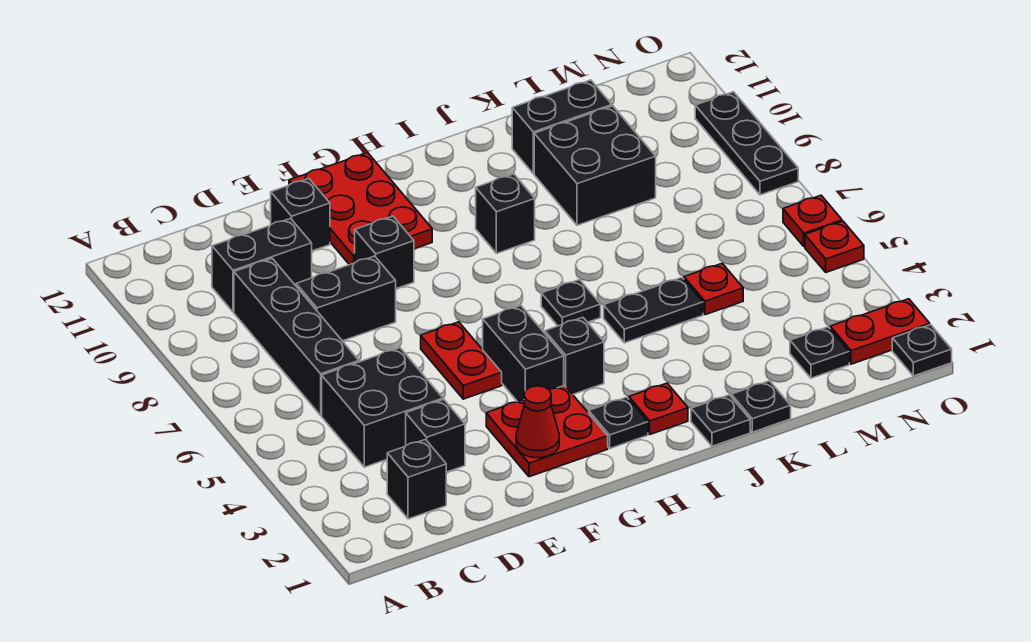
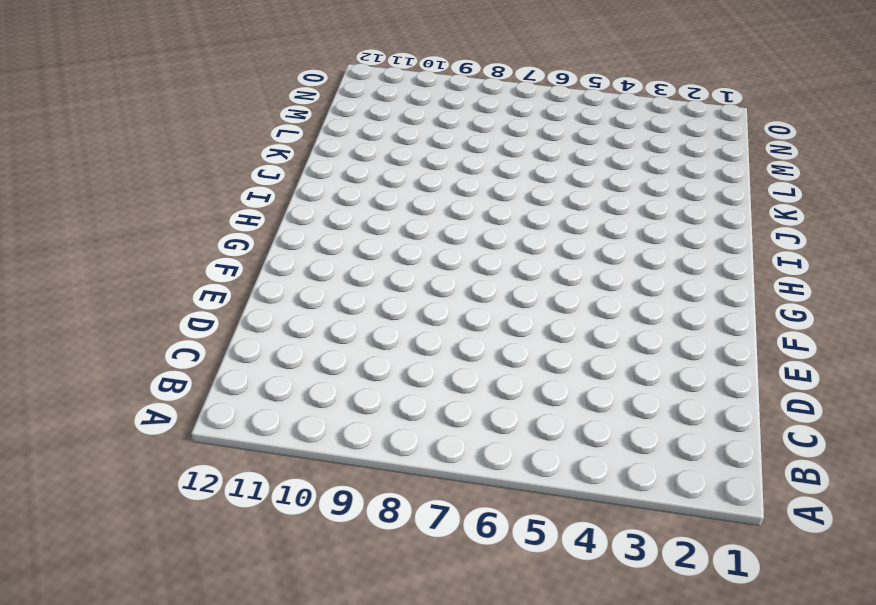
none -> black brick C2 level 1
none -> black brick C4:D5 level 1
none -> black brick C6:C9 level 1
none -> black brick C10:D10 level 1

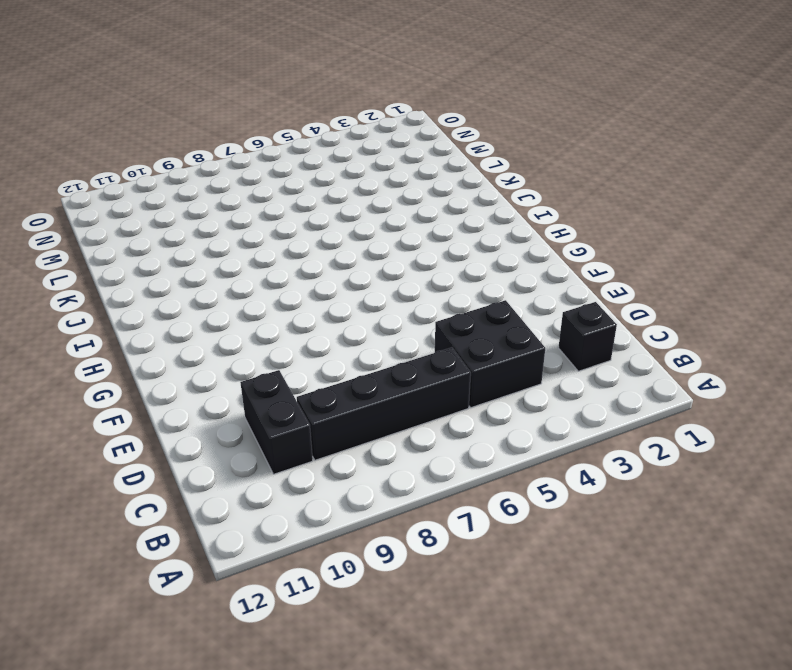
none -> black brick D3 level 1
none -> black brick D8:E8 level 1
none -> black brick E11 level 1
none -> red plate F2:G3 level 1

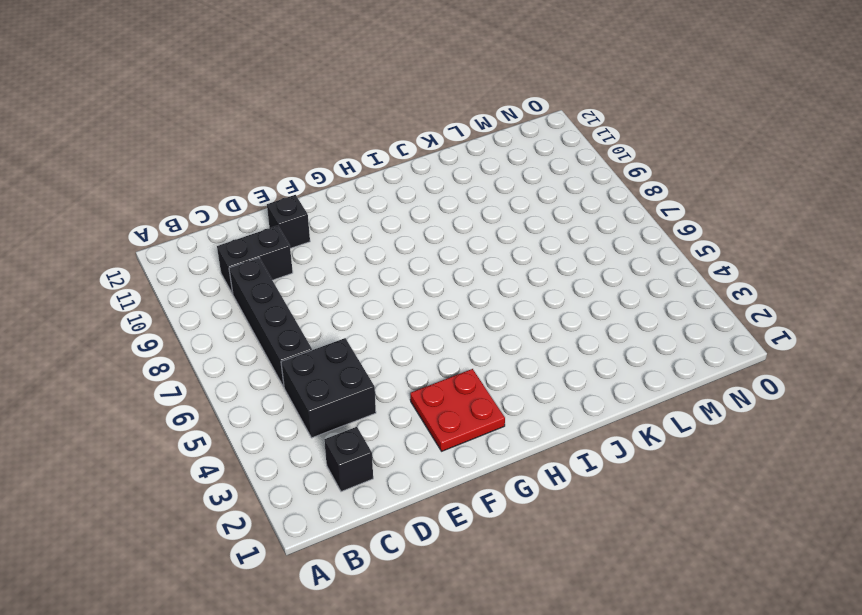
none -> black brick D3 level 1
none -> black brick D8:E8 level 1
none -> red plate F5:F6 level 1
none -> black brick F9 level 1

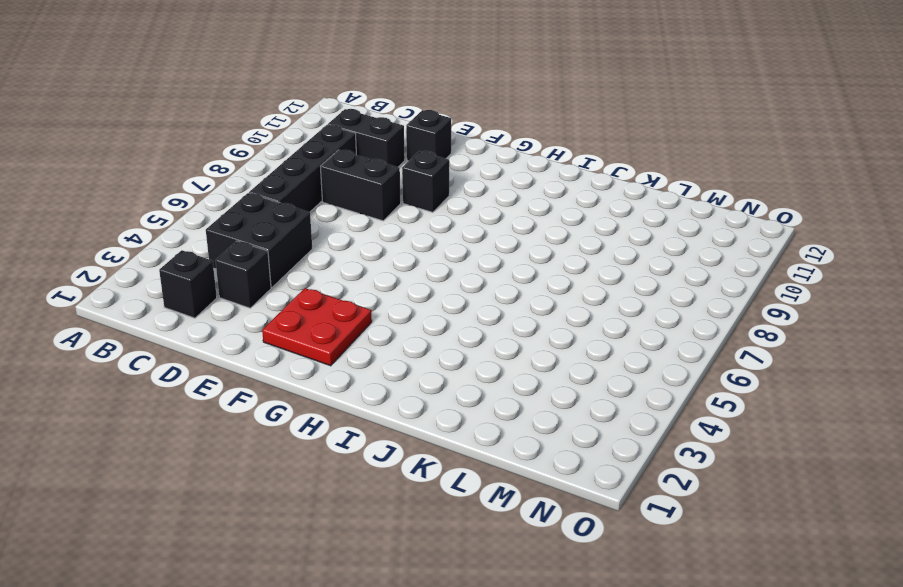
none -> red plate F5:F6 level 1
none -> red plate F10:G12 level 1
none -> black brick G4:G5 level 1
none -> black plate H2 level 1

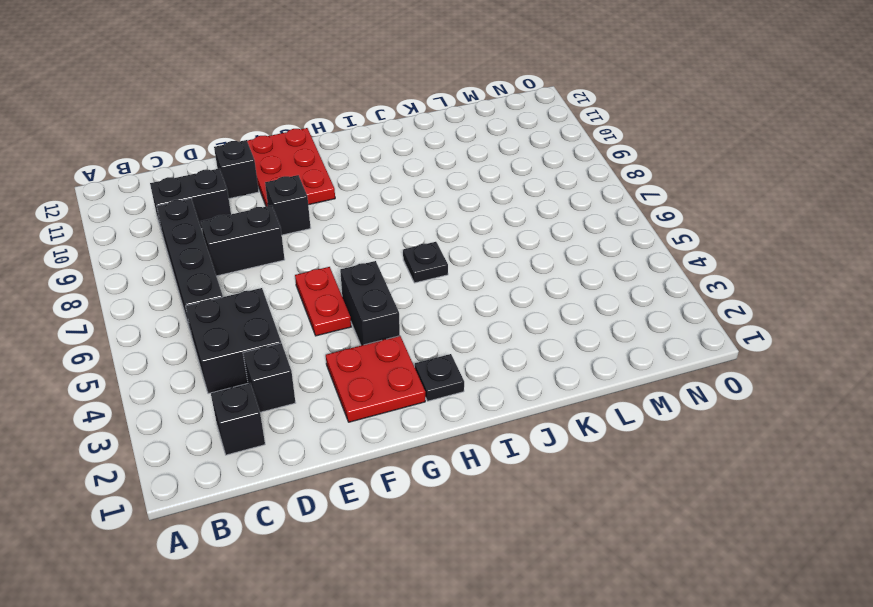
none -> black brick H4 level 1
none -> red plate I2 level 1
none -> black brick I9 level 1
none -> black plate J1 level 1

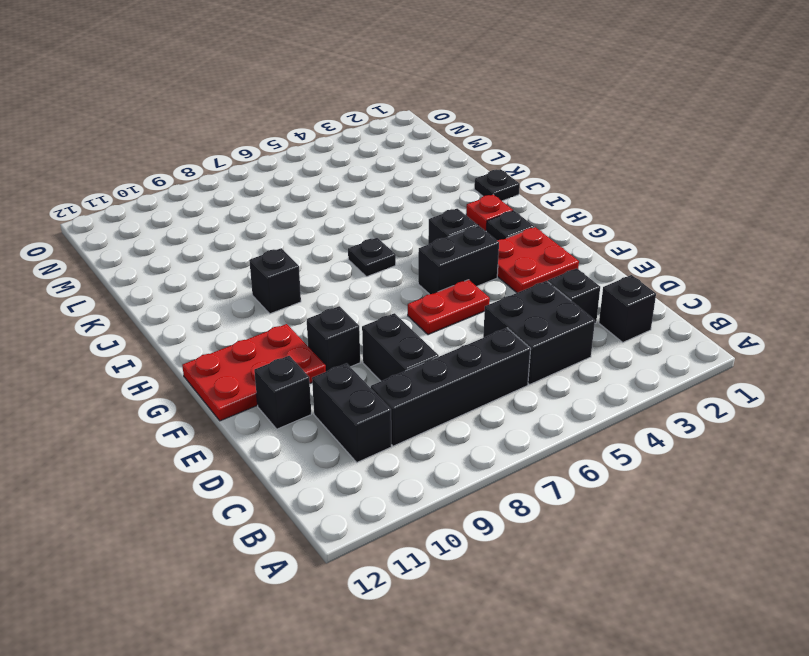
none -> black plate J5:K5 level 1
none -> black plate K1 level 1
none -> black brick K9:L10 level 1
none -> black brick K11:L11 level 1

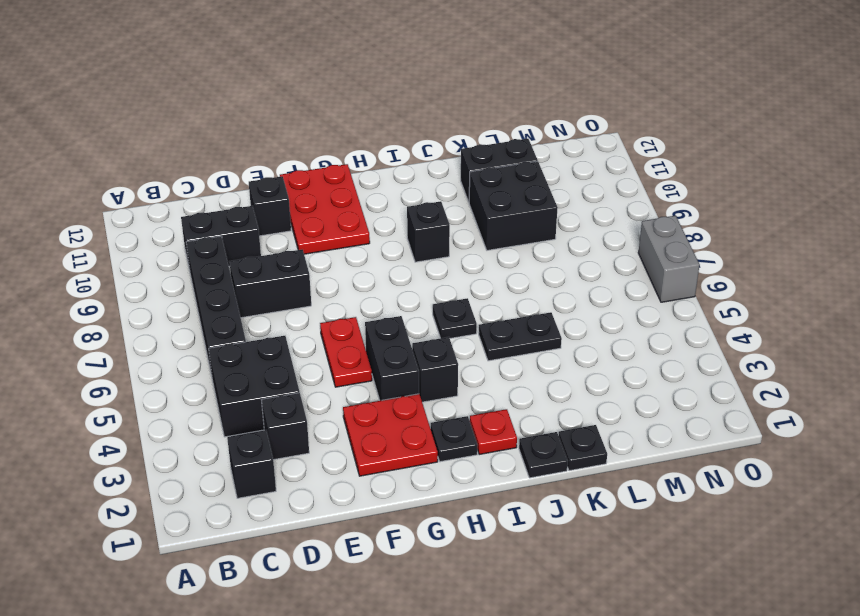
grey brick O6:O7 level 1 -> red plate O6 level 1
none -> black brick F9 level 1
none -> red plate L5 level 1
none -> black plate M2 level 1
none -> red plate N2:O2 level 1

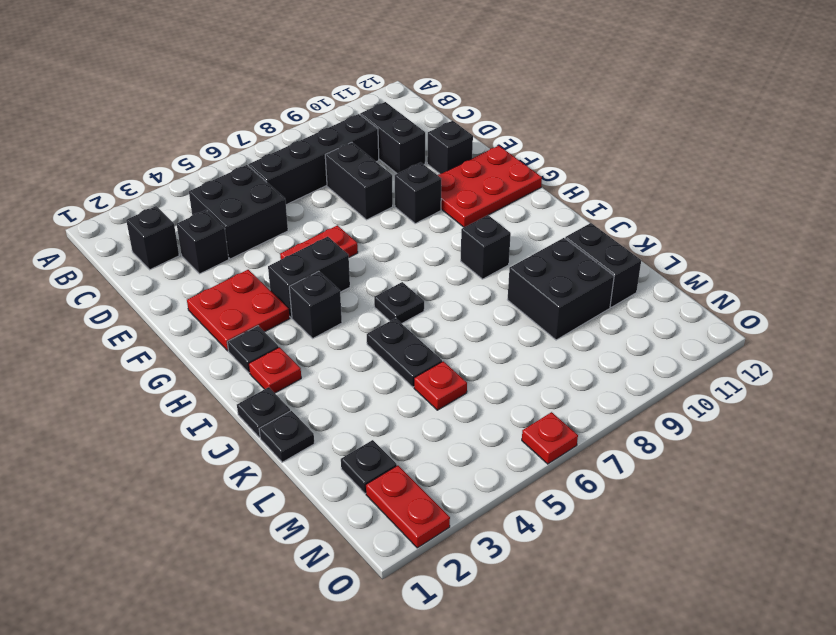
none -> black plate O1 level 1
none -> red plate O5 level 1
none -> black plate O8:O10 level 1
none -> red cone F2 level 2

